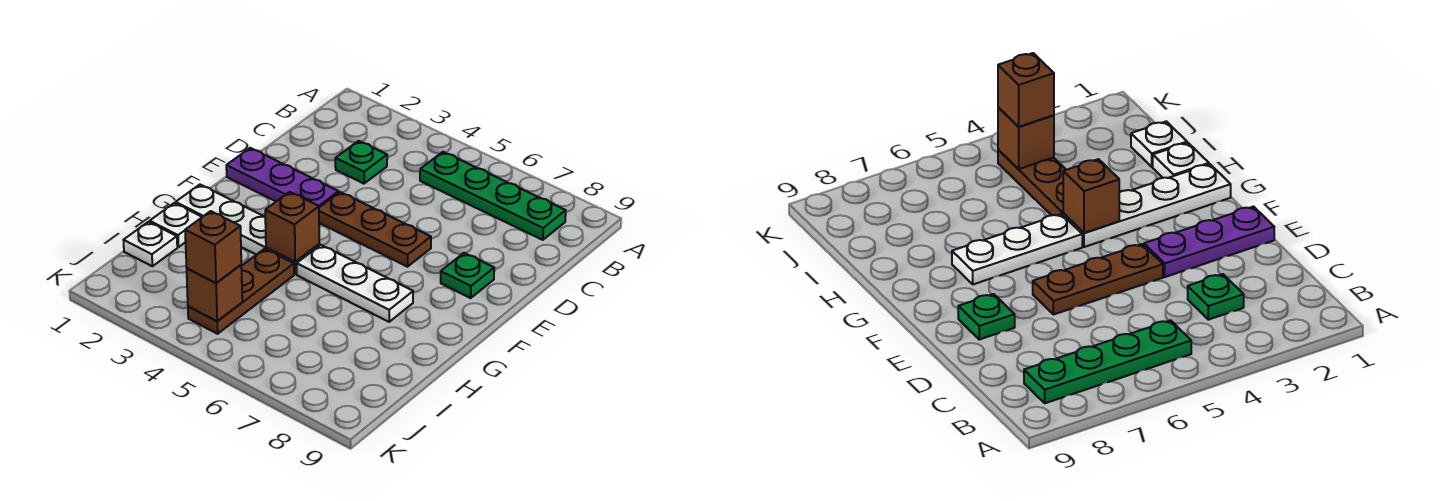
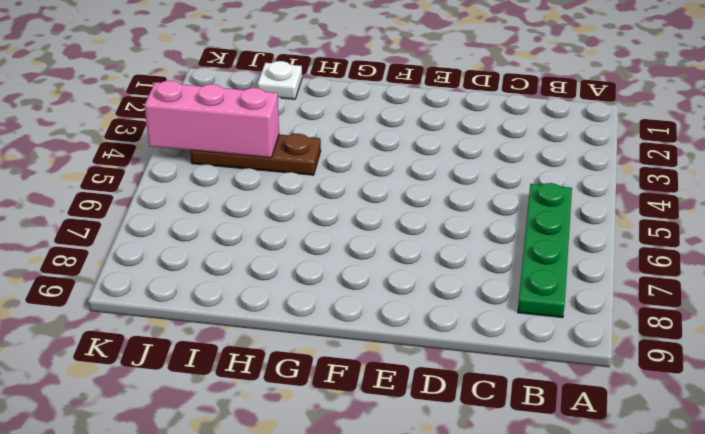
pink brick I4:K4 level 2 -> brown brick J4 level 2
none -> green plate C3 level 1
none -> purple plate E1:E3 level 1
none -> brown plate E4:E6 level 1

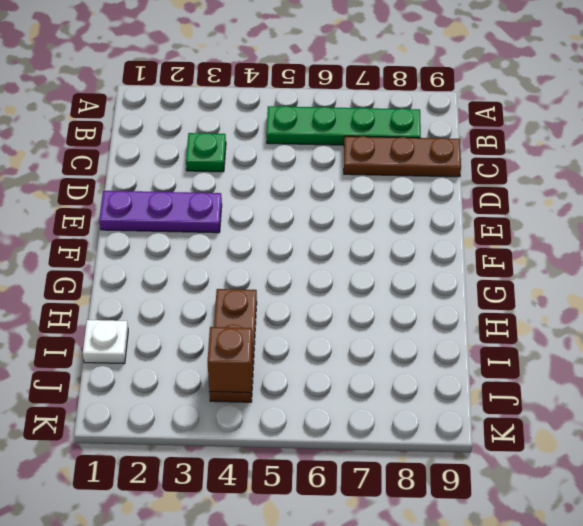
brown plate C7:C9 level 1 -> brown plate E4:E6 level 1
none -> green plate E8 level 1
none -> white plate G1:G4 level 1
none -> white plate G5:G7 level 1

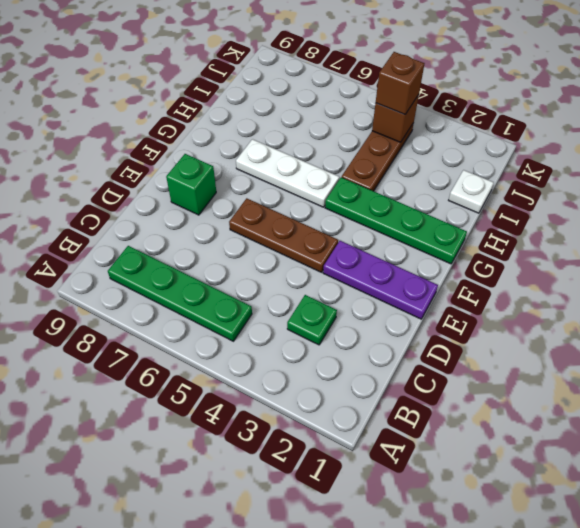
green brick E8 level 1 -> green plate E8 level 1
green plate G1:G4 level 1 -> white plate G1:G4 level 1
none -> white plate H1 level 1
none -> brown brick G4 level 2

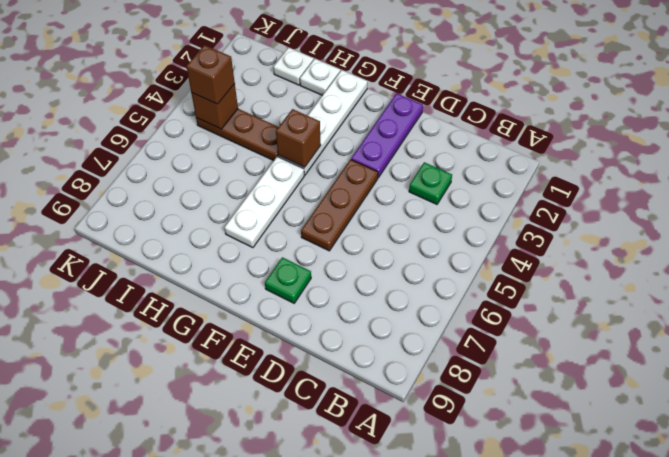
none -> green plate B5:B8 level 1

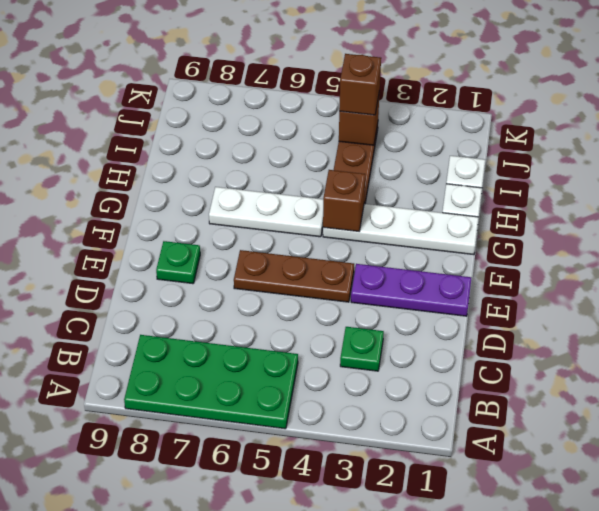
green plate A5:B8 level 1 -> green plate B5:B8 level 1

